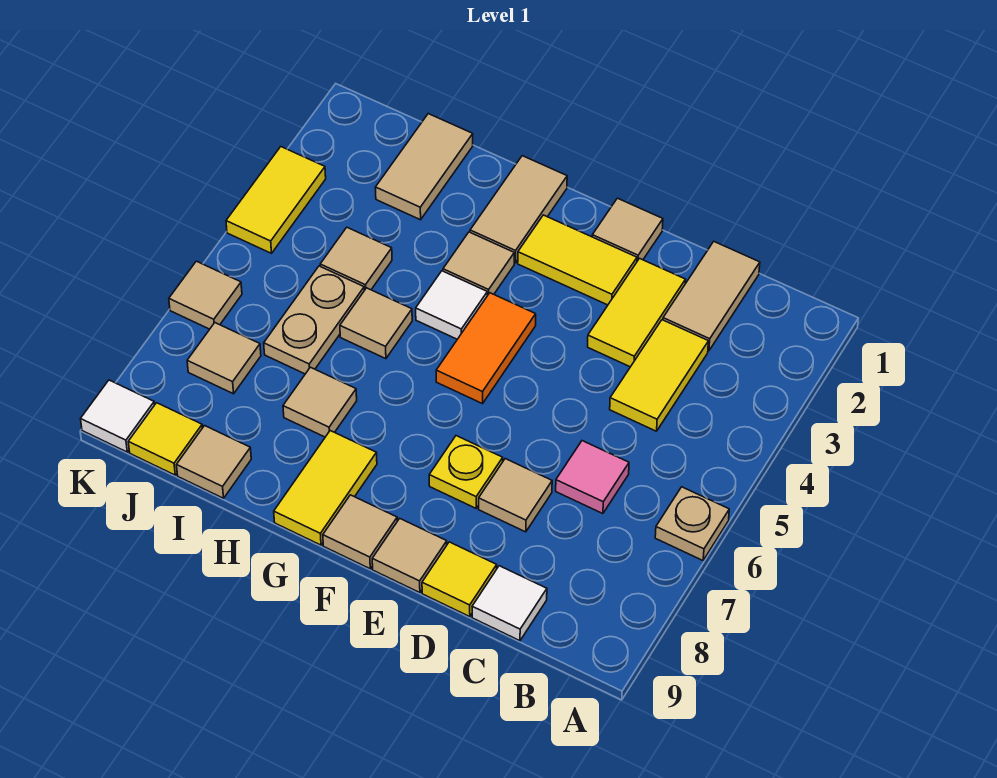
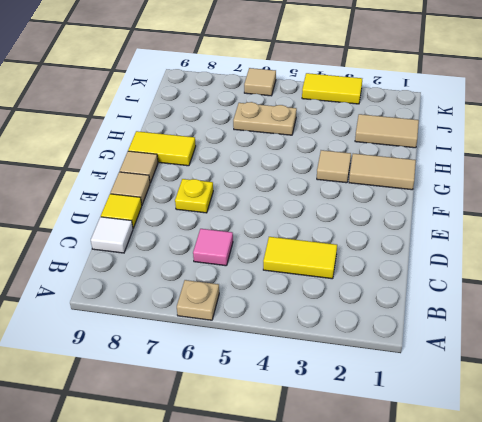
none -> tan tile C1:C2 level 1
none -> yellow tile D2:D3 level 1
none -> tan tile D7 level 1

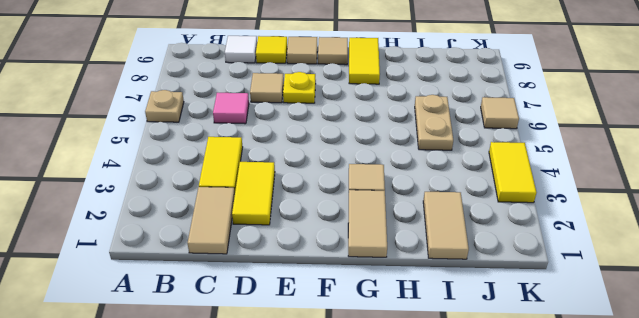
none -> tan tile E1 level 1
none -> yellow tile E2:F2 level 1
none -> orange tile F4:F5 level 1

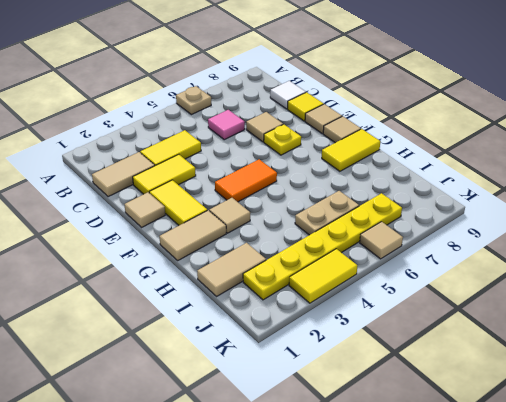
yellow plate J2:J7 level 1 -> tan tile J7 level 1
none -> white tile G4 level 1
none -> tan tile H5 level 1
none -> tan tile H7 level 1

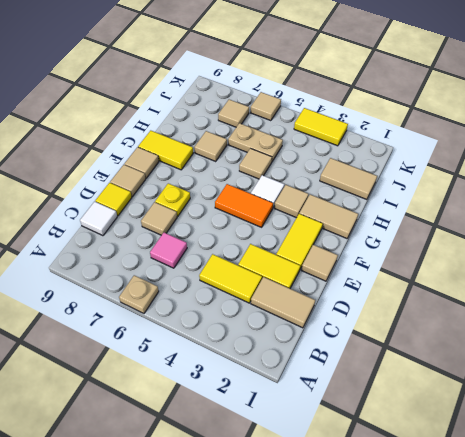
none -> tan tile I4 level 1
none -> tan tile I9 level 1
none -> yellow tile J9 level 1

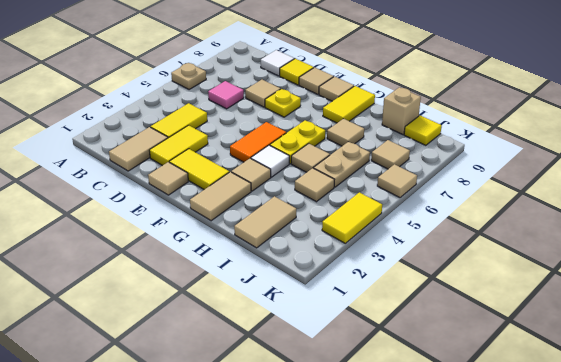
yellow plate G5:G6 level 1 -> none
tan brick I9 level 1 -> tan tile I9 level 1
none -> white tile K9 level 1

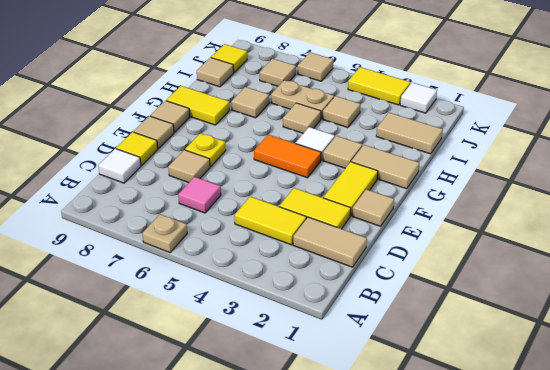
white tile K2 level 1 -> white tile K9 level 1

